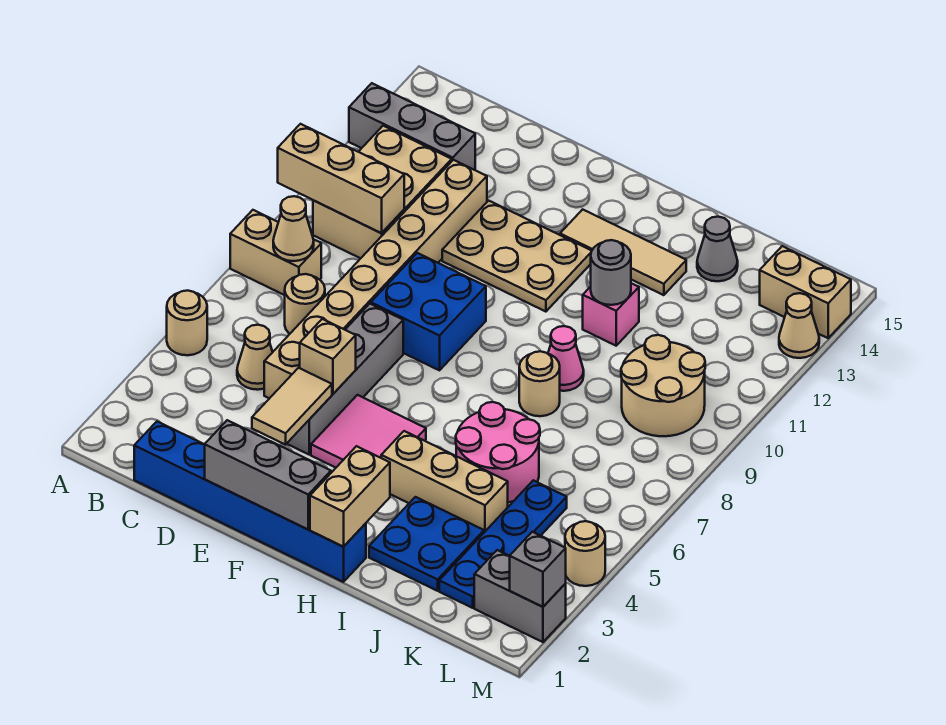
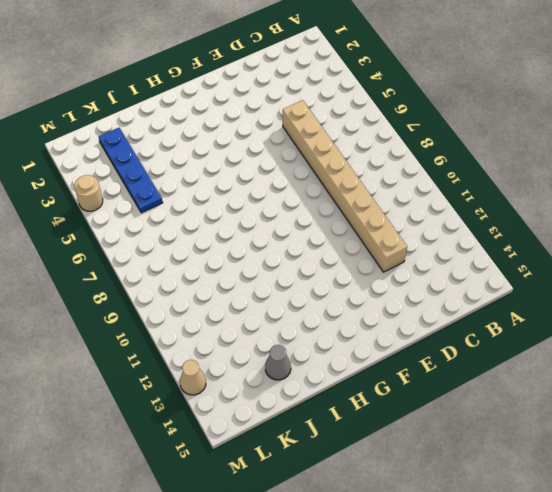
none -> tan round brick A5 level 1
none -> tan brick A8:B8 level 1
none -> grey brick A13:C13 level 1
none -> tan brick B10:C12 level 1

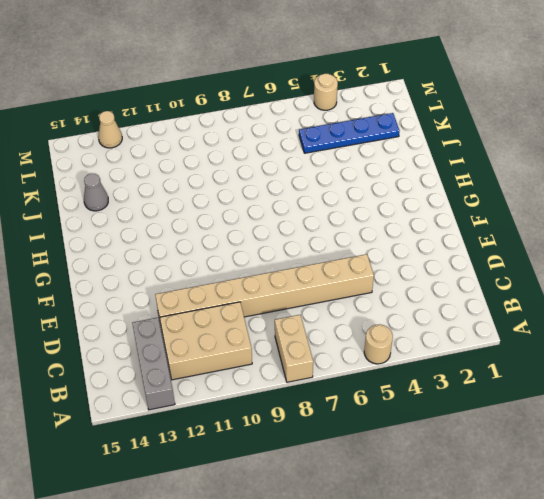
none -> blue brick C1:H1 level 1
none -> tan cone C5 level 1
none -> tan round brick C7 level 1
none -> grey brick E4:E7 level 1

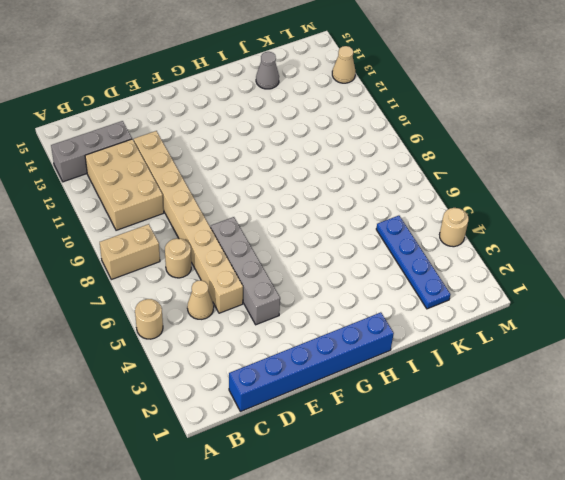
none -> blue brick E8:F9 level 1
none -> tan plate E11:G12 level 1
none -> pink tile F4:G5 level 1
none -> tan tile G13:I13 level 1

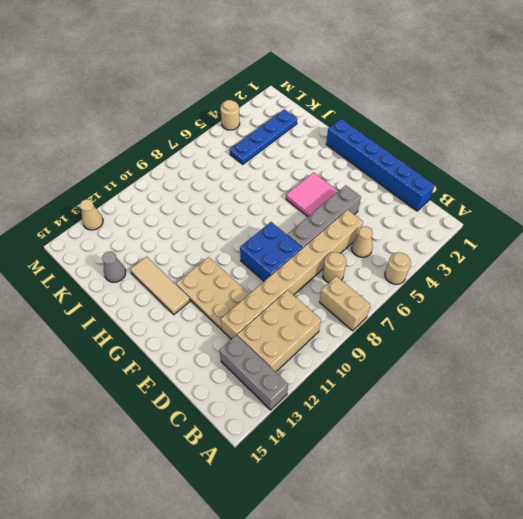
none -> tan brick H4:J4 level 1
none -> blue plate I2:J3 level 1
none -> pink round brick I5:J6 level 1
none -> tan round brick I8 level 1

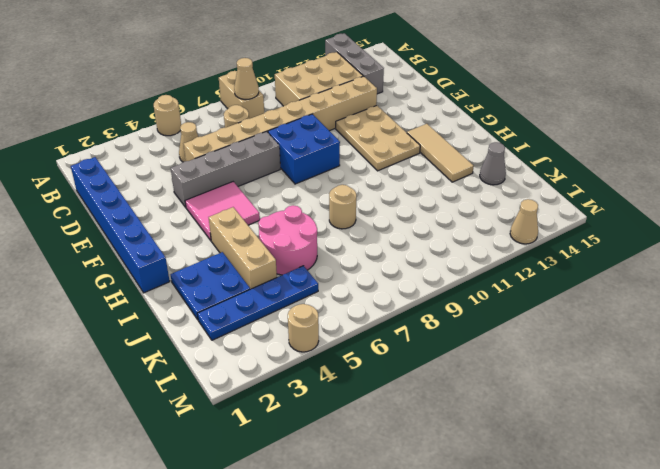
none -> pink cone I9 level 1
none -> pink brick I11 level 1
none -> tan round brick K9:L10 level 1
none -> grey brick L2:M2 level 1

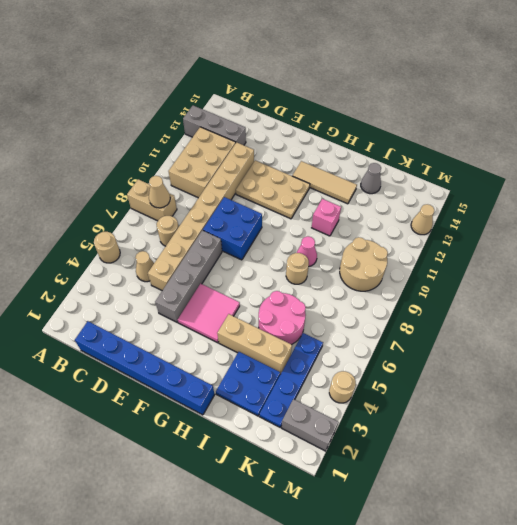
none -> tan brick L14:M14 level 1
none -> tan brick A10:C10 level 2
none -> grey brick E1:G1 level 2
none -> tan tile E3:E4 level 2

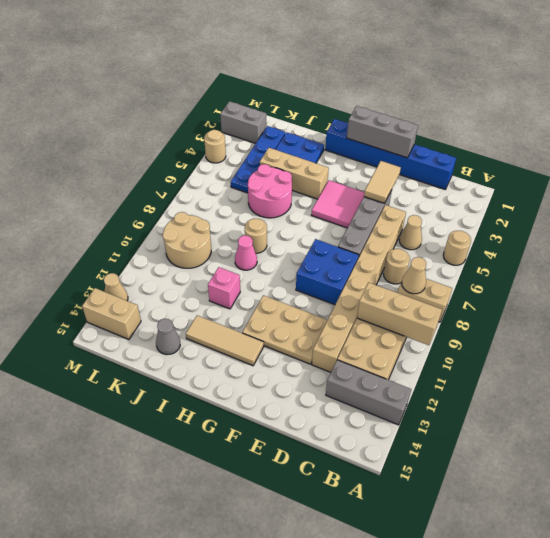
none -> tan brick E5 level 2
none -> tan brick H1:H2 level 2
none -> grey round brick I11 level 2
none -> grey brick M2 level 2

